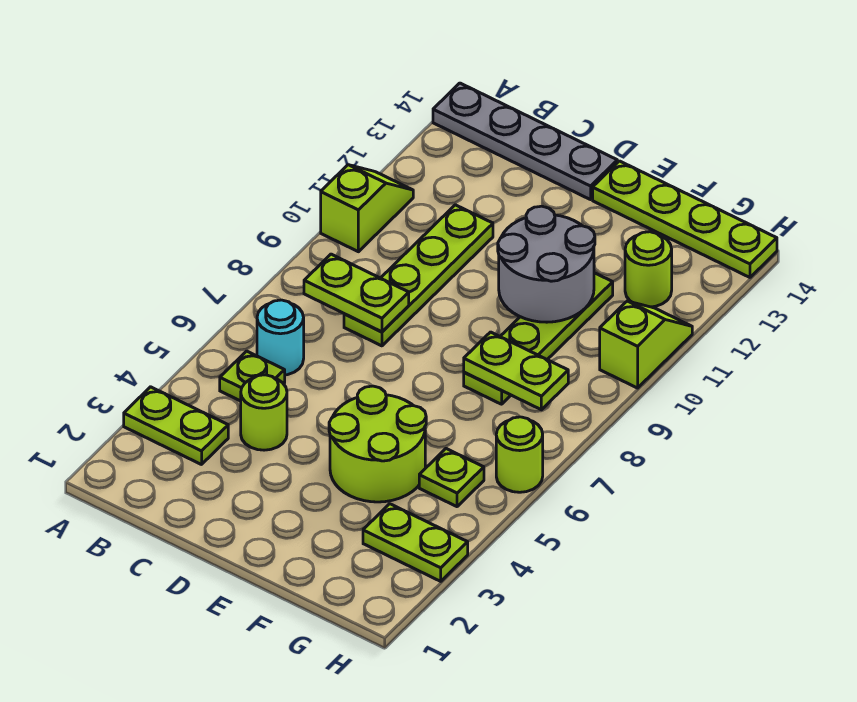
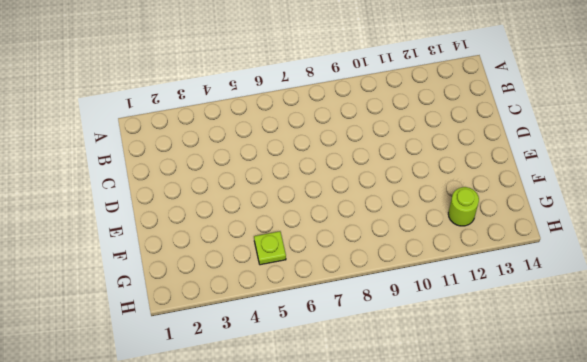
none -> lime plate A3:B3 level 1
none -> lime slope A10:A11 level 1 top 10
none -> grey plate A14:D14 level 1

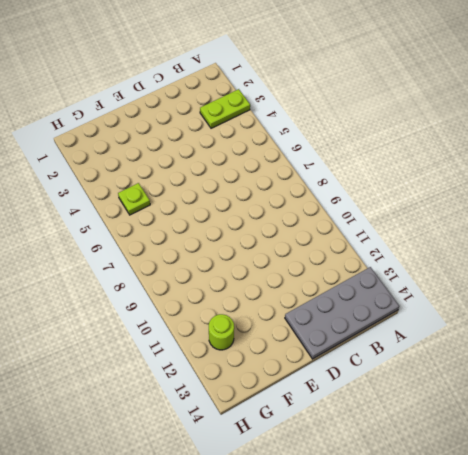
grey plate A13:D14 level 1 -> grey plate A14:D14 level 1
none -> lime slope A10:A11 level 1 top 10
none -> lime plate B5 level 1
none -> cyan round brick B6 level 1

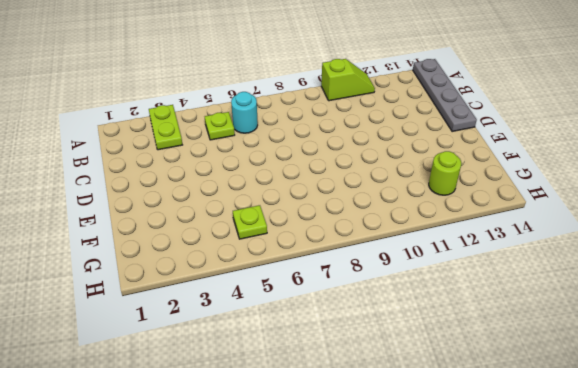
none -> lime round brick C4 level 1
none -> lime plate C8:C11 level 1
none -> lime round brick E4:F5 level 1

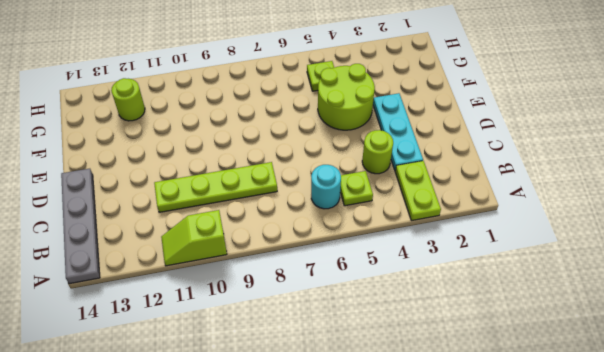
cyan plate C3:E3 level 1 -> none
none -> lime plate E14:H14 level 1
none -> lime plate F8:F11 level 1
none -> lime plate G3:H3 level 1

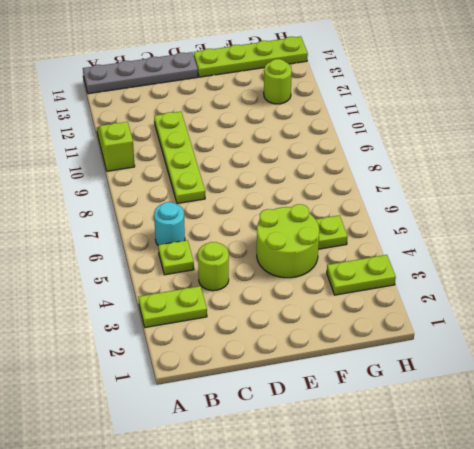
none -> lime plate F8:F11 level 1
none -> lime round brick H6 level 1
none -> lime slope H10:H11 level 1 top 10

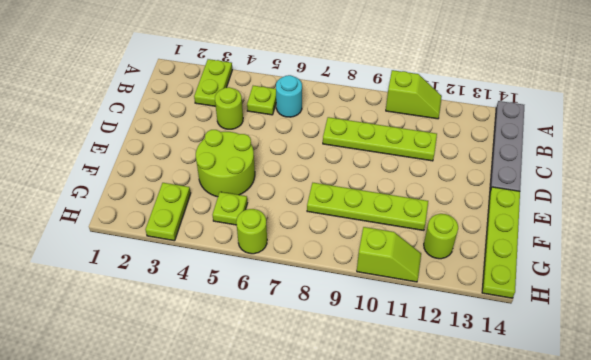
none -> lime plate B8:C8 level 2
none -> grey round brick E10:F11 level 2
none -> lime plate F8:G8 level 2

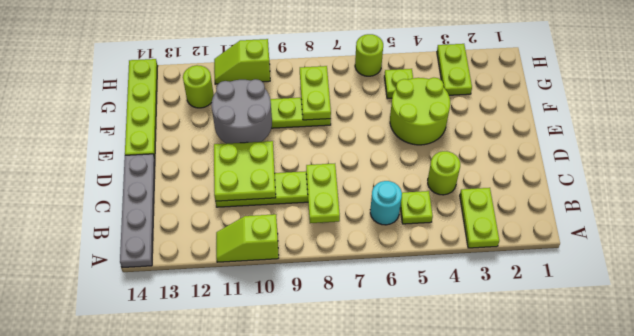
lime plate C10:D11 level 2 -> none

